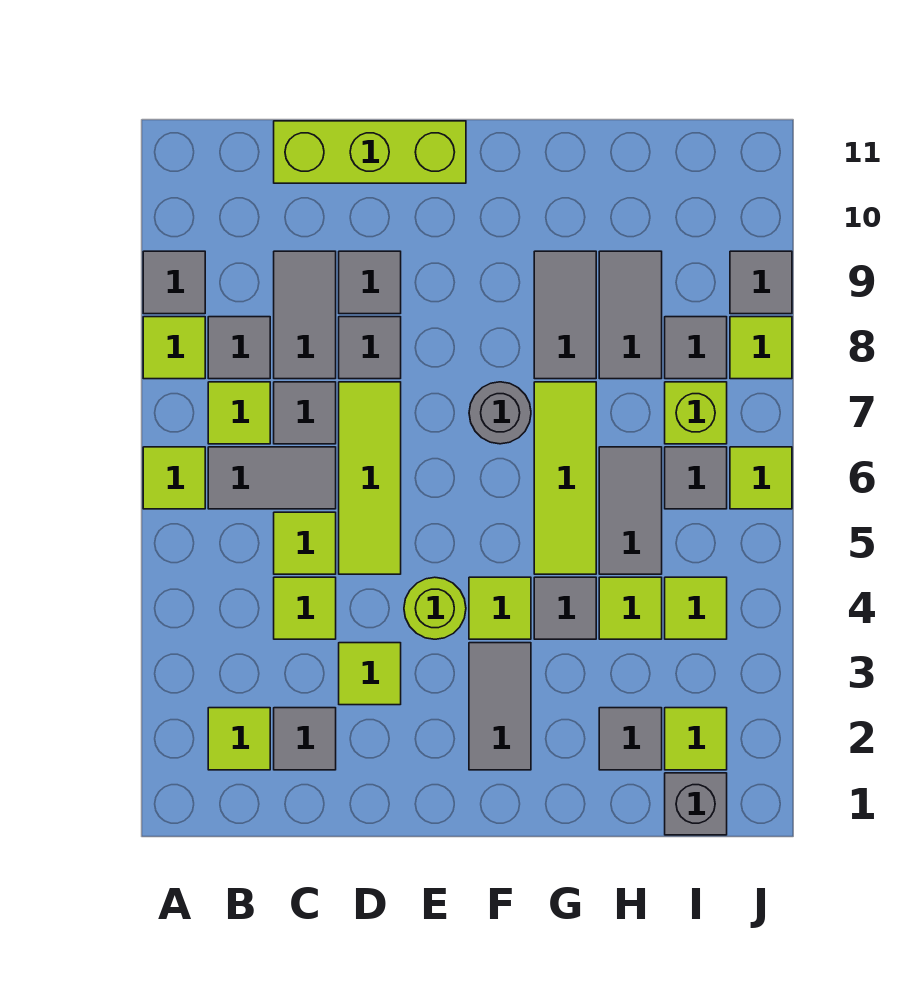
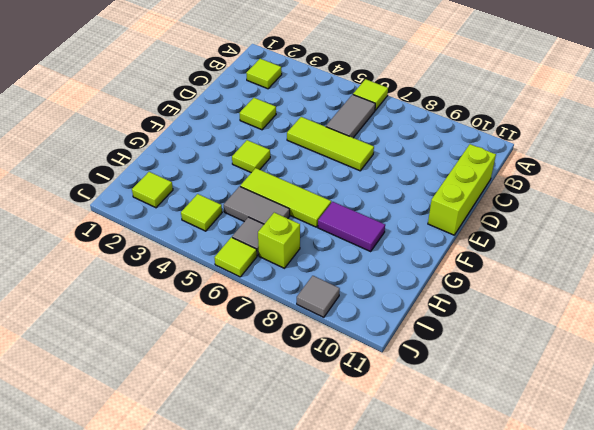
purple tile G8:G9 level 1 -> grey tile G8:G9 level 1
none -> lime tile A8 level 1
none -> grey tile A9 level 1
none -> lime tile B7 level 1
none -> grey tile B8 level 1

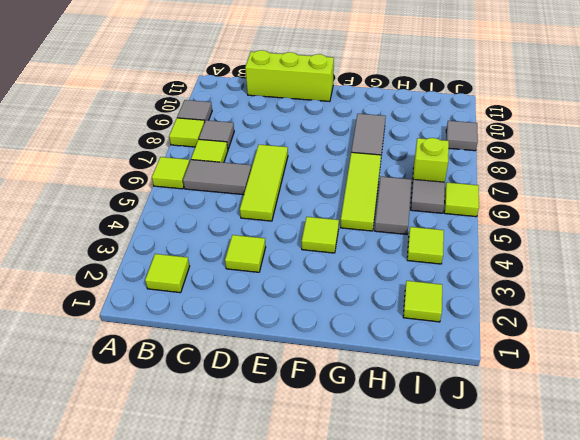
none -> grey tile C2 level 1
none -> lime tile C4 level 1
none -> lime tile C5 level 1
none -> grey tile C7 level 1

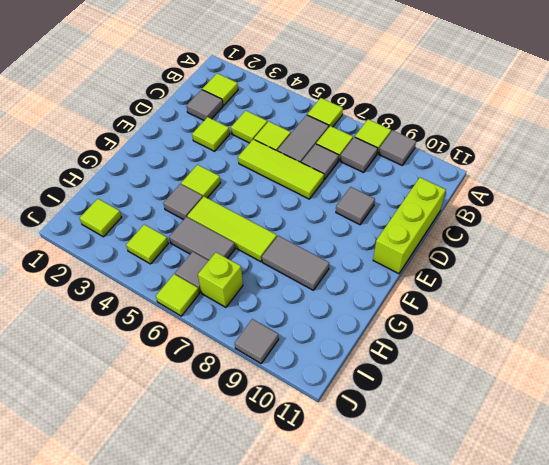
none -> grey tile C8:C9 level 1
none -> grey tile D8 level 1
none -> lime round brick E4 level 1
none -> grey tile F2:F3 level 1

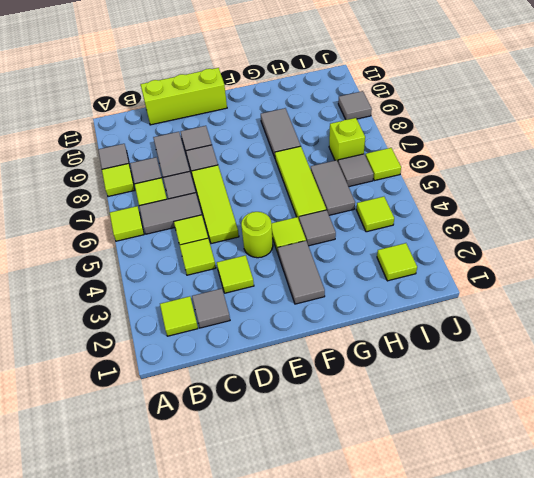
none -> grey round brick F7 level 1
none -> grey tile H2 level 1
none -> lime tile H4 level 1
none -> grey tile H8:H9 level 1

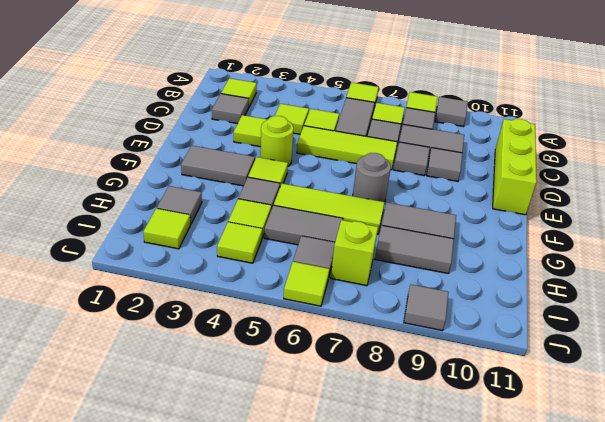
none -> grey brick I1 level 1
none -> grey tile I8 level 1
none -> lime tile J8 level 1

